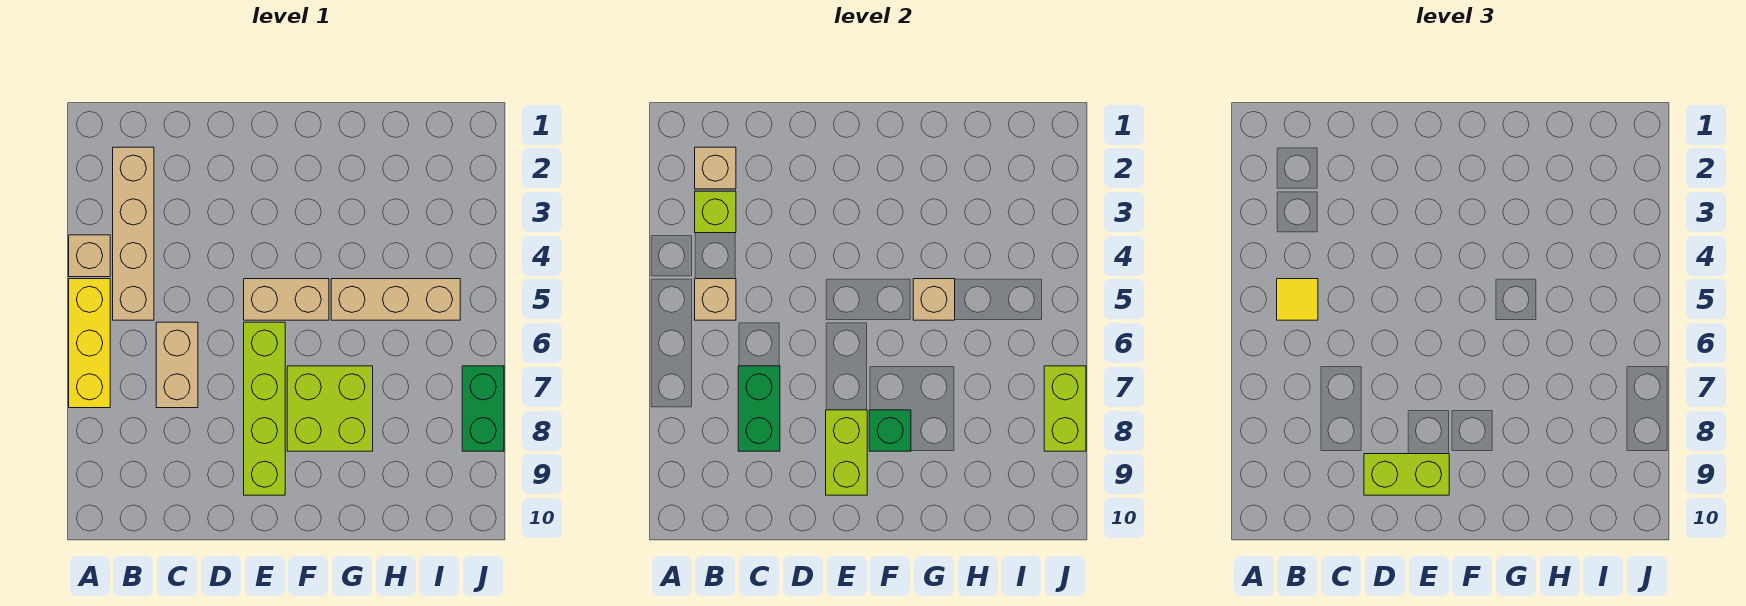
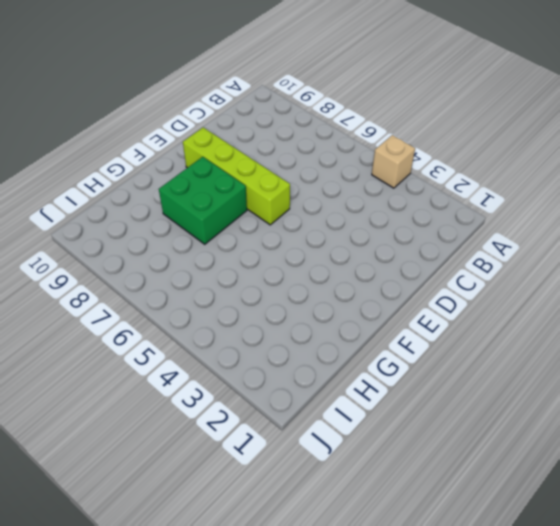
green brick F7:G8 level 1 -> lime brick F7:G8 level 1
none -> yellow brick A5:A7 level 1
none -> tan brick B2:B5 level 1
none -> tan brick C6:C7 level 1

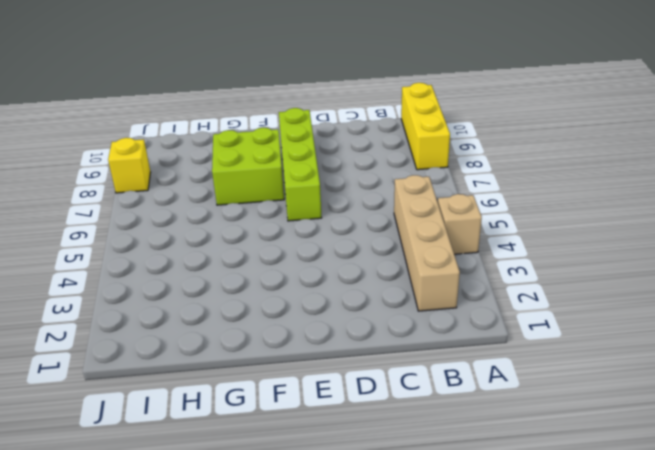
yellow brick A8:A10 level 1 -> yellow brick A5:A7 level 1
yellow brick J8 level 1 -> green brick J7:J8 level 1
none -> tan brick C6:C7 level 1
none -> tan brick E5:F5 level 1
none -> tan brick G5:I5 level 1

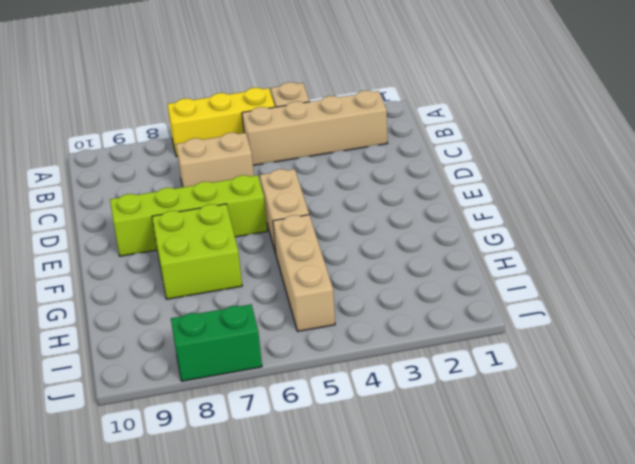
none -> tan brick B2 level 2
none -> lime brick B3 level 2
none -> tan brick B5 level 2

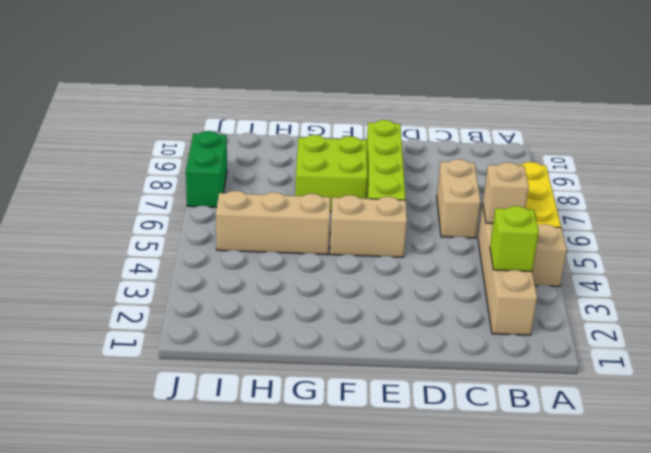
none -> tan brick B2 level 2
none -> green brick C7:C8 level 2
none -> lime brick E8:E9 level 2

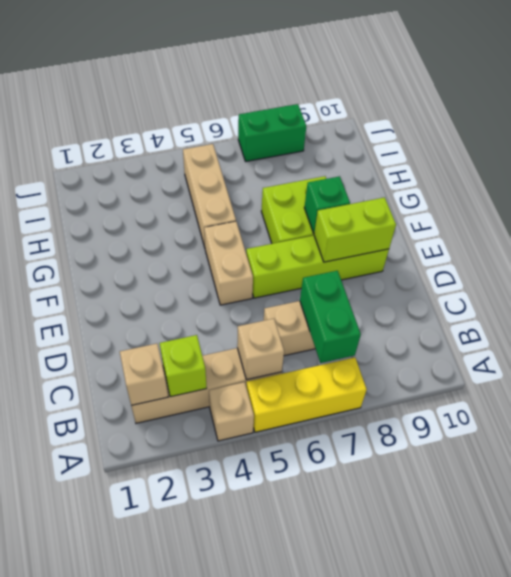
green brick B7:C7 level 2 -> green brick C7:C8 level 2
none -> tan brick G5 level 2
none -> lime brick J7:J8 level 2
none -> yellow tile B5 level 3

